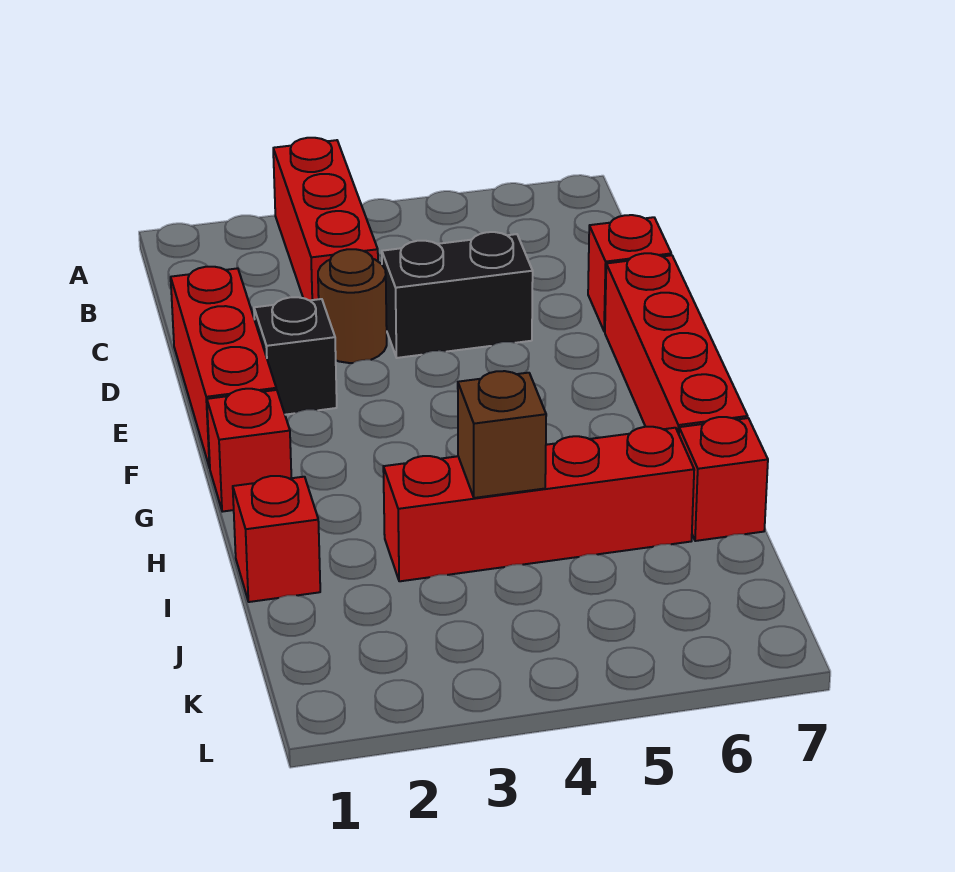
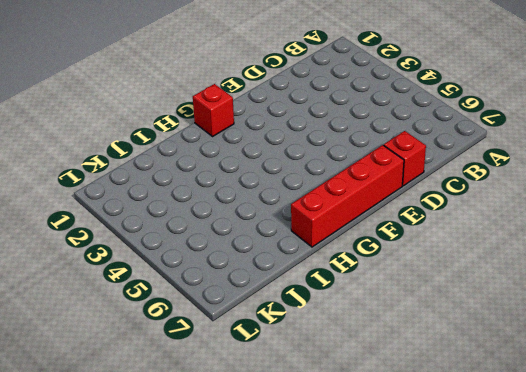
none -> red brick A3:C3 level 1
none -> red brick D1:F1 level 1
none -> brown round brick D3 level 1

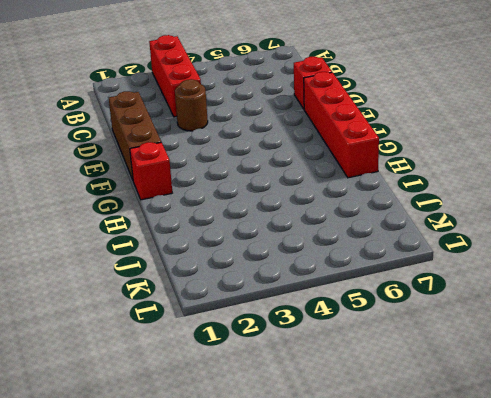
brown brick D1:F1 level 1 -> red brick D1:F1 level 1
none -> black brick D4:D5 level 1
none -> black brick E2 level 1
none -> red brick I1 level 1

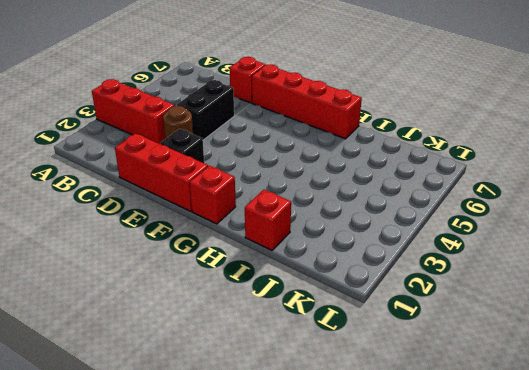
none -> red brick I3:I6 level 1
none -> red brick I7 level 1
none -> brown brick I4 level 2

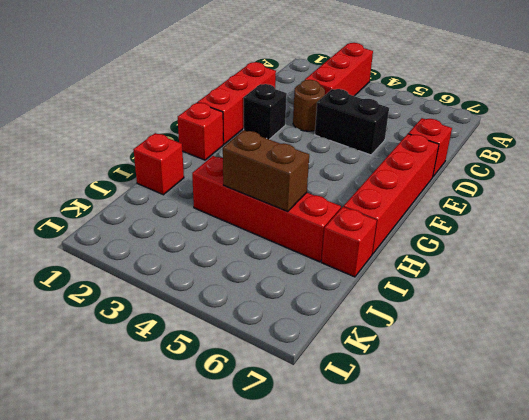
brown brick I4:I5 level 2 -> brown brick I4 level 2

